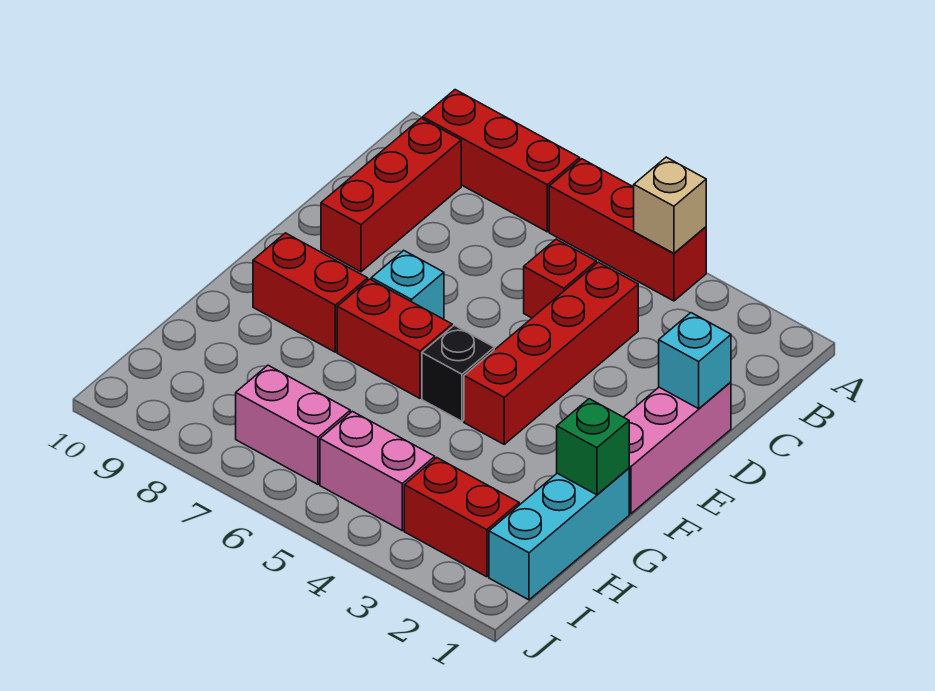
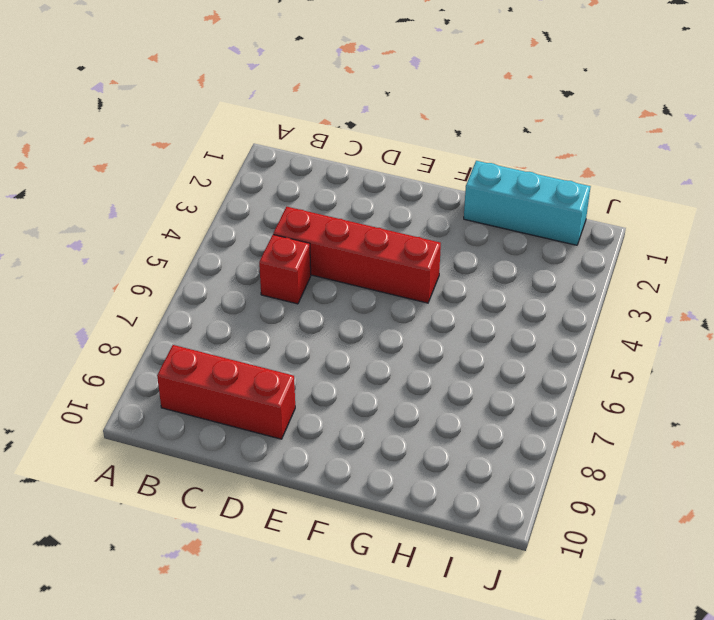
none -> red brick A4:A6 level 1
none -> red brick A7:A9 level 1
none -> pink brick D1:F1 level 1

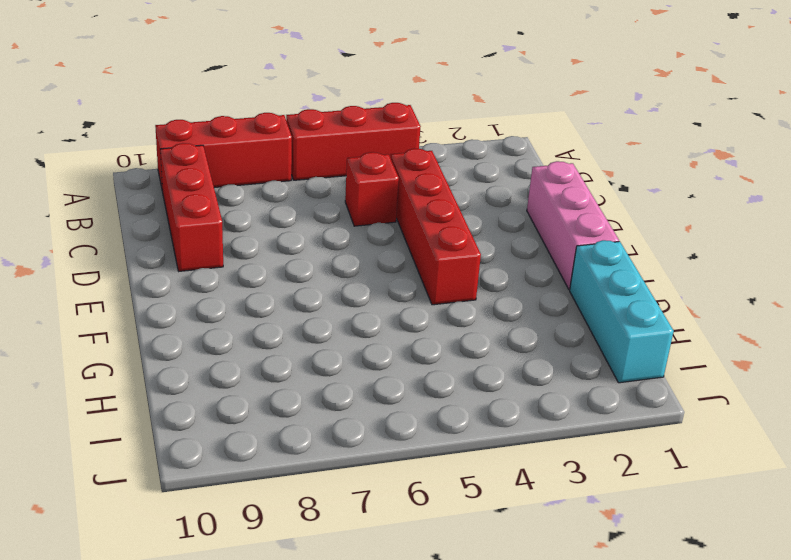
none -> cyan brick E7 level 1
none -> black brick F5 level 1
none -> red brick F6:F7 level 1

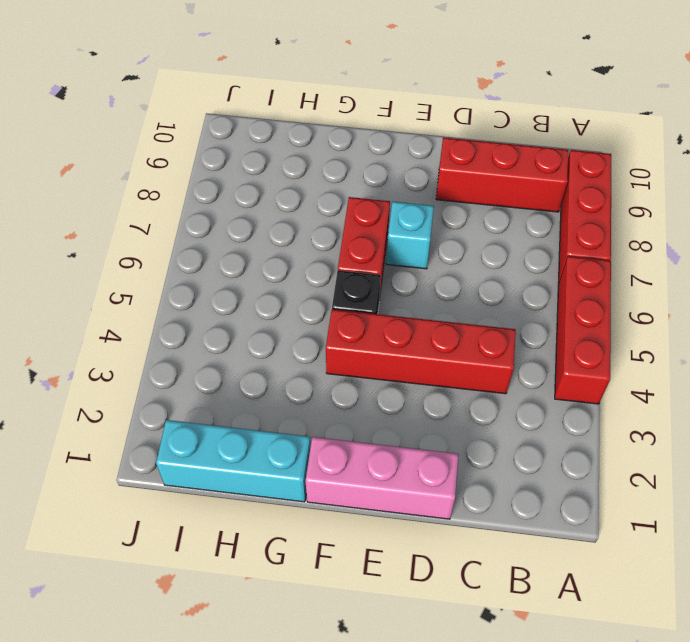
none -> red brick C5 level 1
none -> red brick F8:F9 level 1
none -> red brick I2:I3 level 1

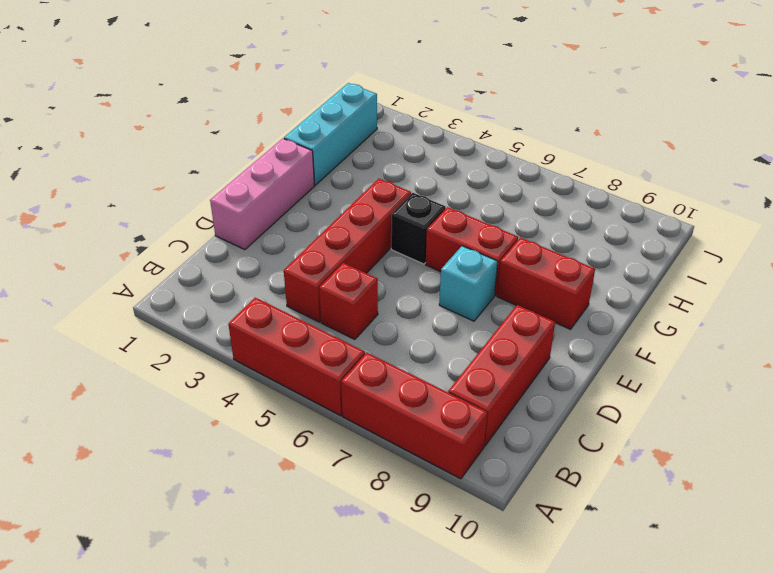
none -> red brick I2:I3 level 1
none -> pink brick I4:I5 level 1
none -> pink brick I6:I7 level 1

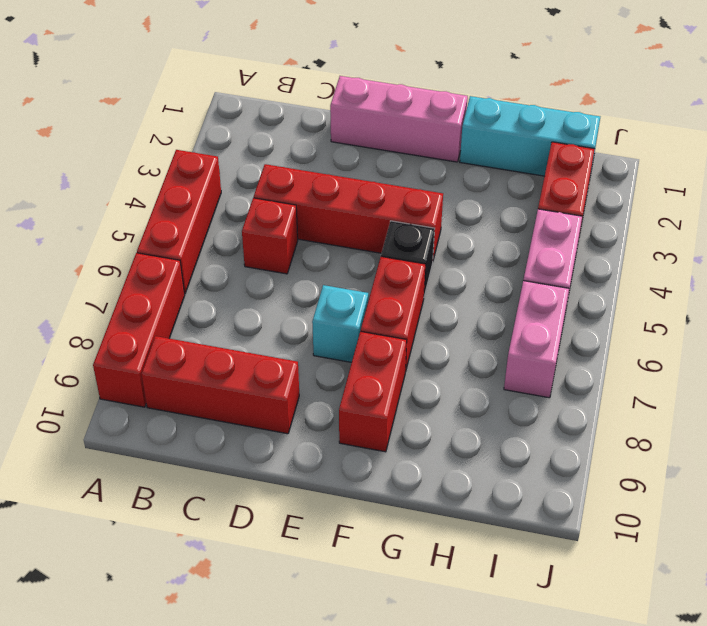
none -> tan brick A4 level 2
none -> cyan brick D1 level 2
none -> green brick G1 level 2

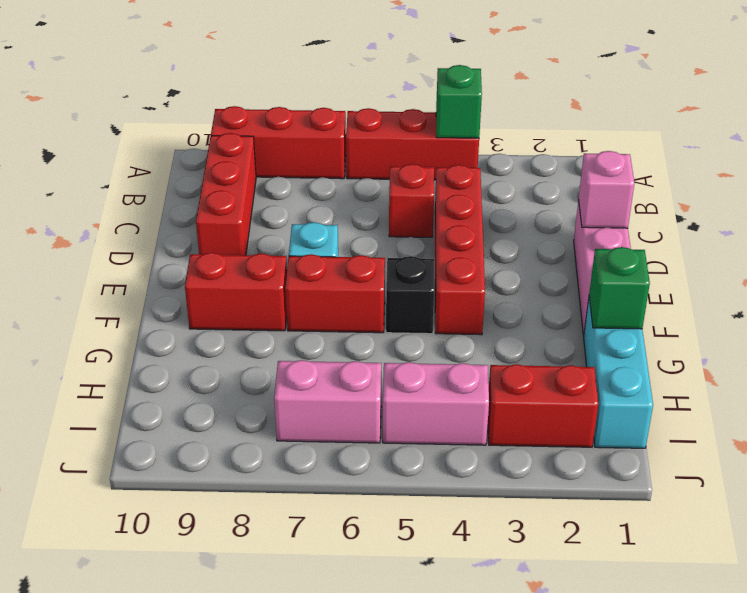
green brick A4 level 2 -> tan brick A4 level 2
pink brick D1 level 2 -> cyan brick D1 level 2

